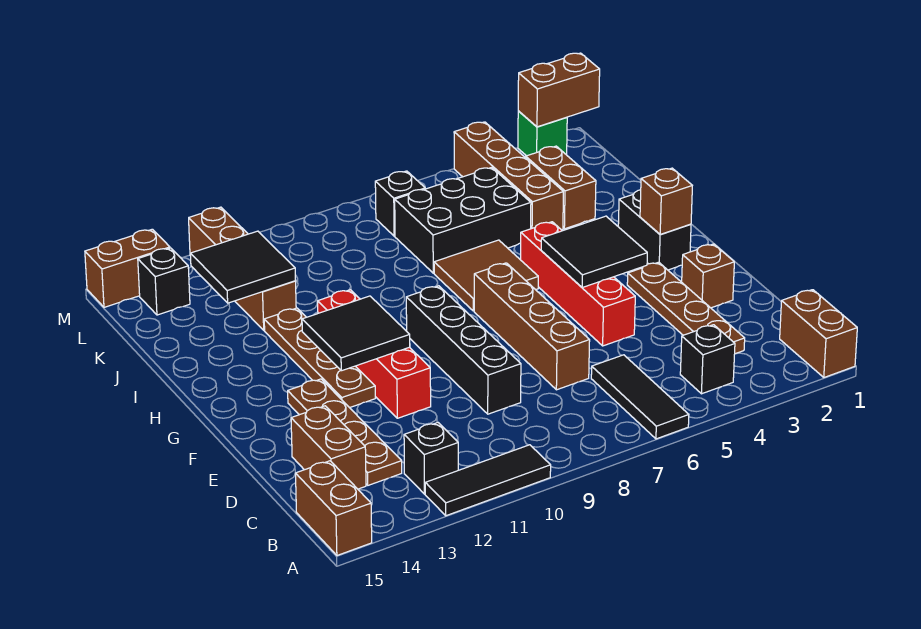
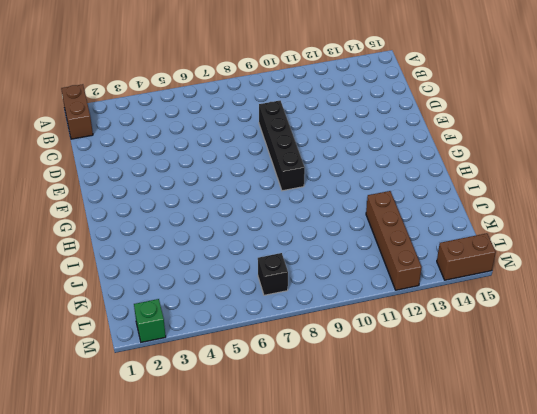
none -> black tile A6:C6 level 1
none -> black tile A10:A12 level 1
none -> brown brick A15:B15 level 1
none -> black brick B4 level 1

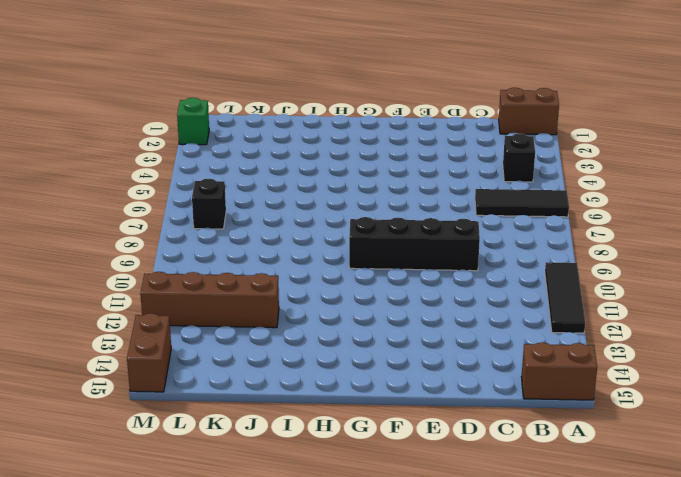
none -> black brick B12 level 1
none -> brown plate C3:F3 level 1
none -> brown plate C13:F13 level 1
none -> brown brick C14:D14 level 1

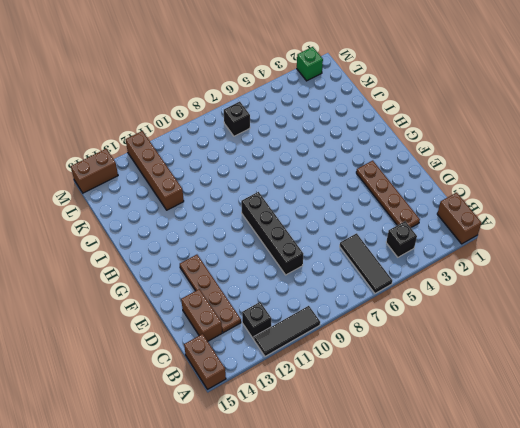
none -> brown brick D7:G7 level 1
none -> brown brick E2 level 1
none -> red brick E5:H5 level 1
none -> red brick E11:H11 level 1

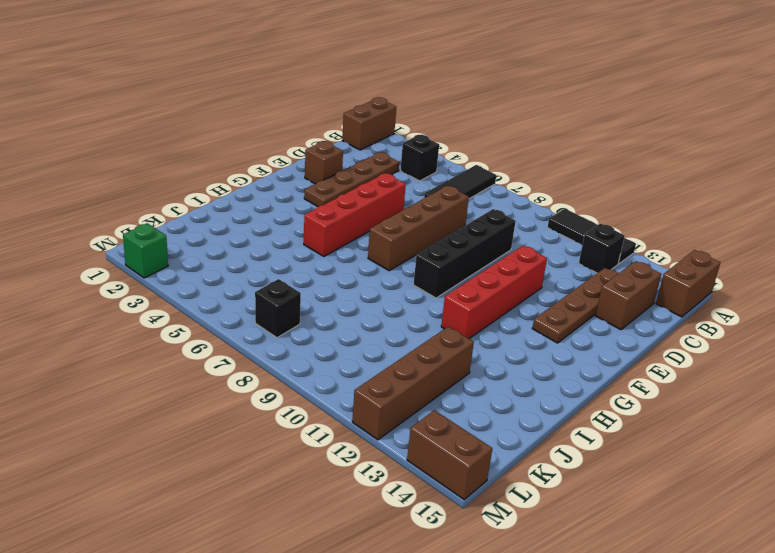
none -> brown plate F12:I12 level 1
none -> black brick G2:H2 level 1
none -> brown tile H6:I7 level 1
none -> brown brick J3:K3 level 1

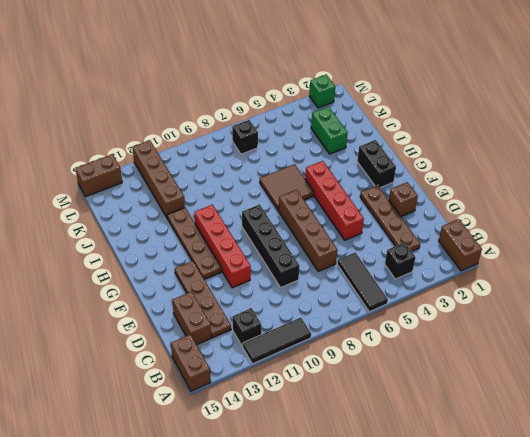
green brick J3:K3 level 1 -> brown brick J3:K3 level 1
none -> brown brick J4:M4 level 1
none -> black brick J5:K7 level 1
none -> black brick L14 level 1
none -> black tile F4:G5 level 2

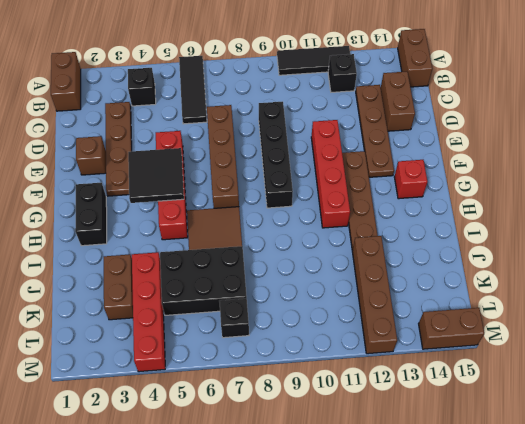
red brick G14 level 1 -> none
red brick J4:M4 level 1 -> brown brick J4:M4 level 1
none -> black brick L14 level 1
none -> green brick M2 level 1
none -> black tile F11:G12 level 2
none -> brown brick G2 level 2

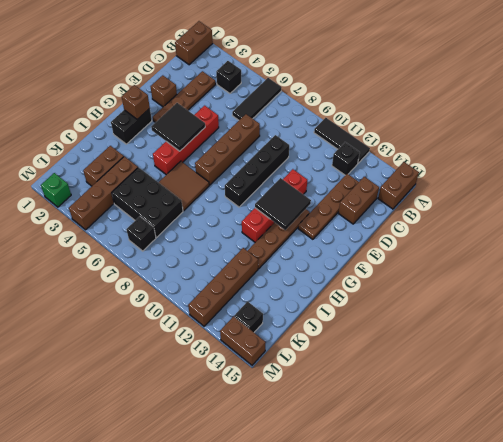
none -> black tile J12:K13 level 2
none -> brown brick M1:M2 level 2

